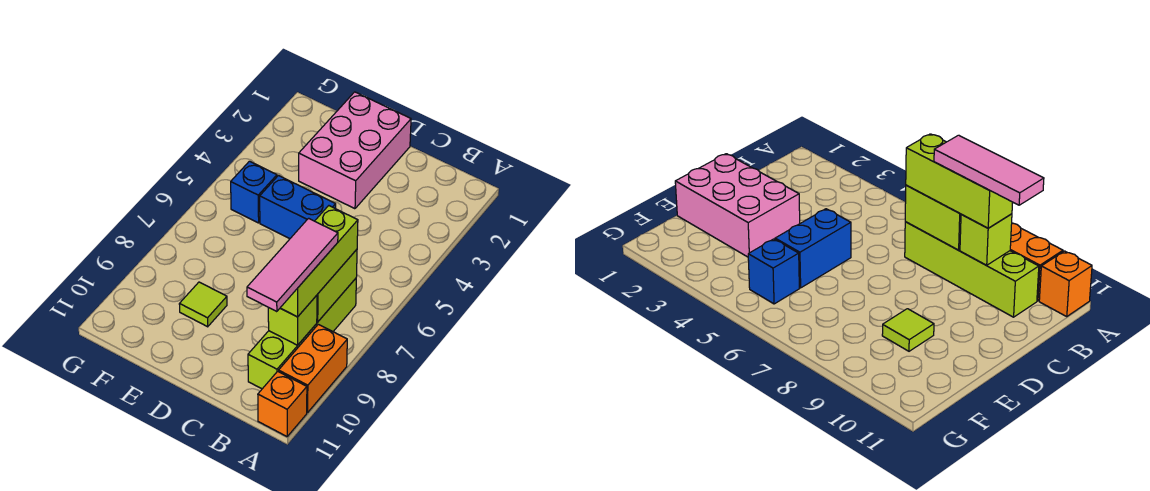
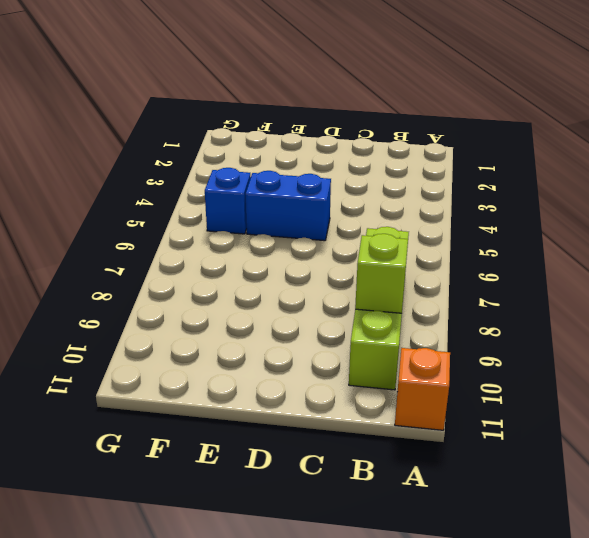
none -> orange brick A9:A10 level 1
none -> pink brick D1:E3 level 1

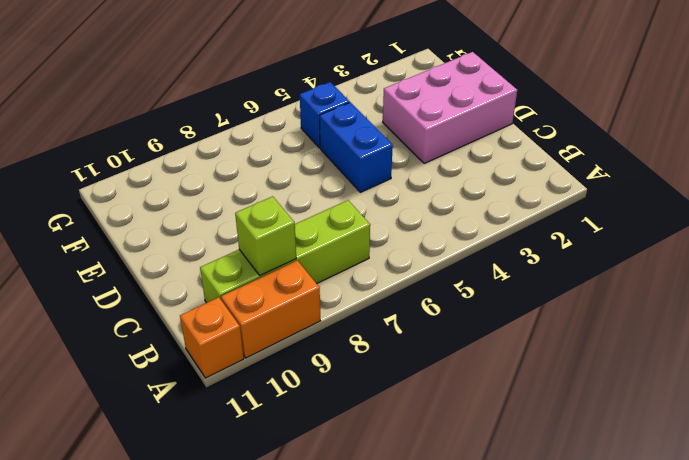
none -> lime tile E9 level 1
none -> lime brick B7:B8 level 2

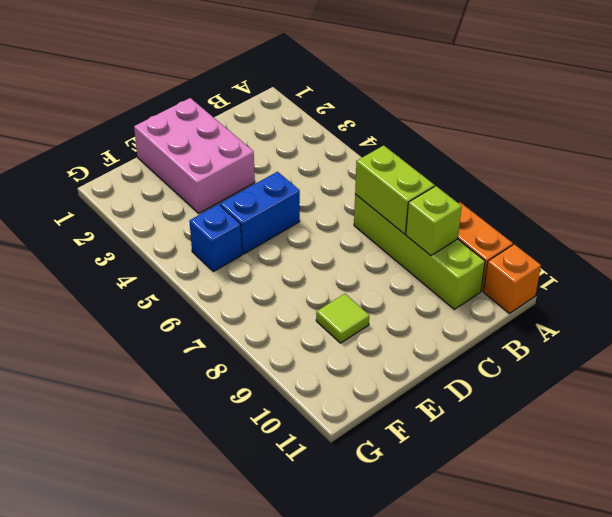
none -> lime brick B7:B9 level 3
none -> pink tile B8:B10 level 4

